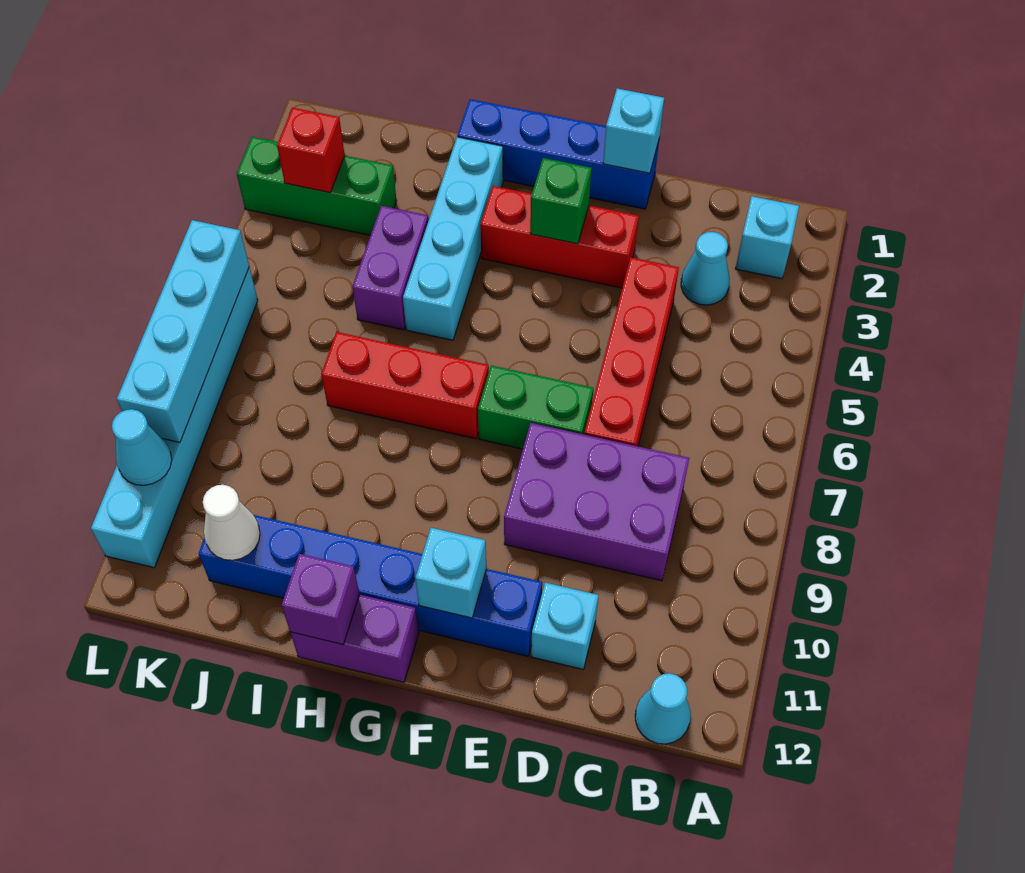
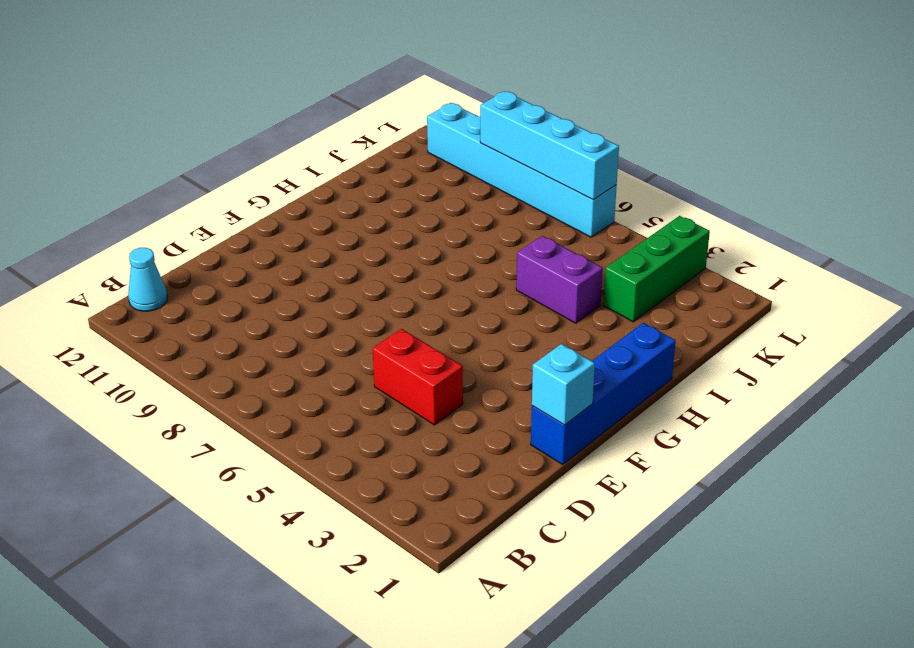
red brick D4:D5 level 1 -> red brick D4:D7 level 1
none -> cyan brick B2 level 1
none -> cyan cone C3 level 1
none -> purple brick C8:E9 level 1

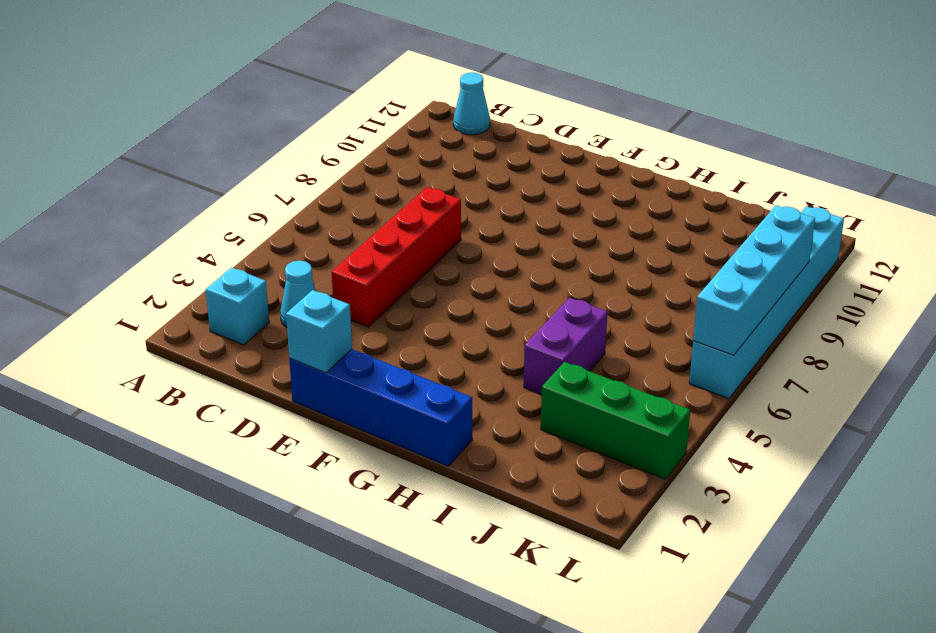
none -> purple brick C8:E9 level 1
none -> cyan brick D11 level 1
none -> red brick E3:G3 level 1

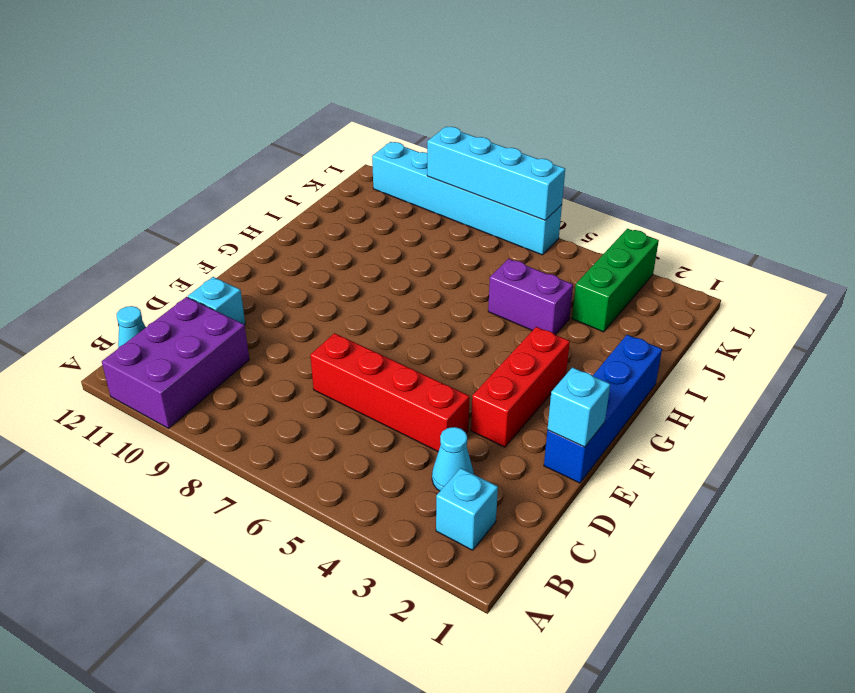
purple brick A10:C11 level 1 -> purple brick C8:E9 level 1
none -> green brick E7:F7 level 1
none -> blue brick E11:J11 level 1
none -> red brick G7:I7 level 1

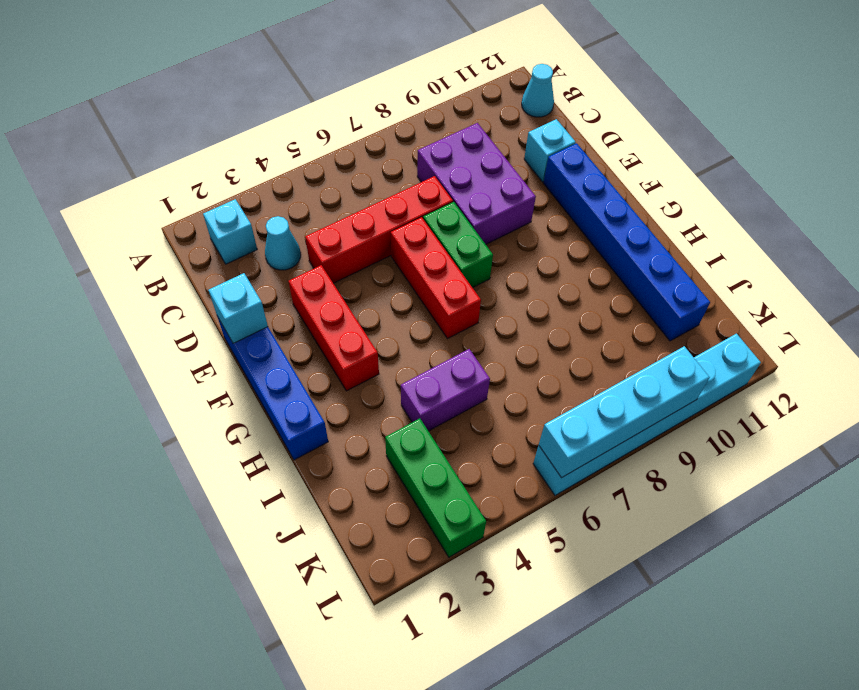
red brick E6:G6 level 1 -> red brick G7:I7 level 1
none -> purple brick G12:H12 level 1
none -> cyan brick H2:H5 level 1
none -> green brick F3 level 2

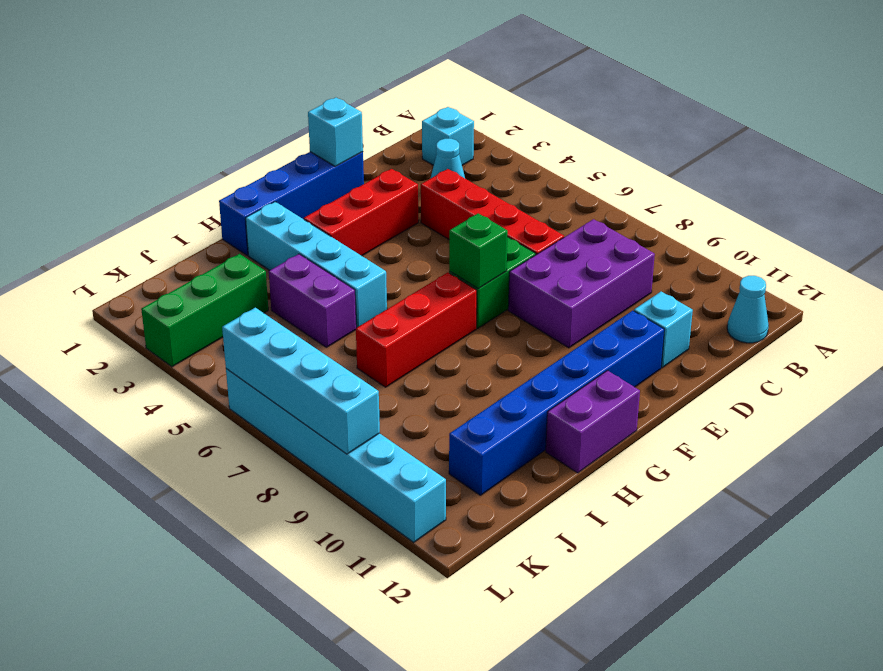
green brick F7 level 2 -> green brick F3 level 2
none -> cyan brick F11 level 2
none -> purple brick H12 level 2
none -> white cone J11 level 2

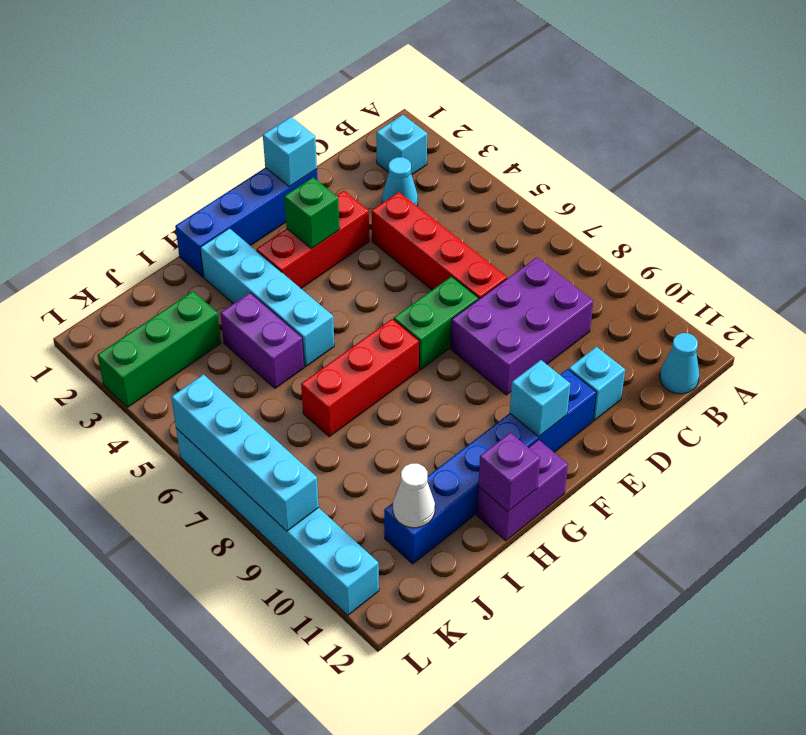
none -> red brick K3 level 2
none -> cyan cone L10 level 2

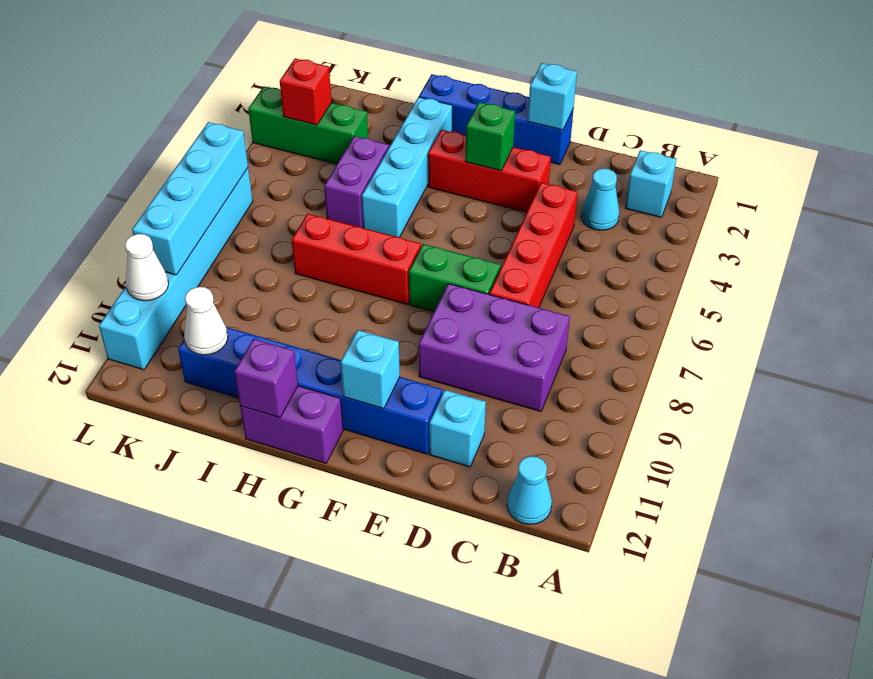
white cone L10 level 2 -> cyan cone L10 level 2

